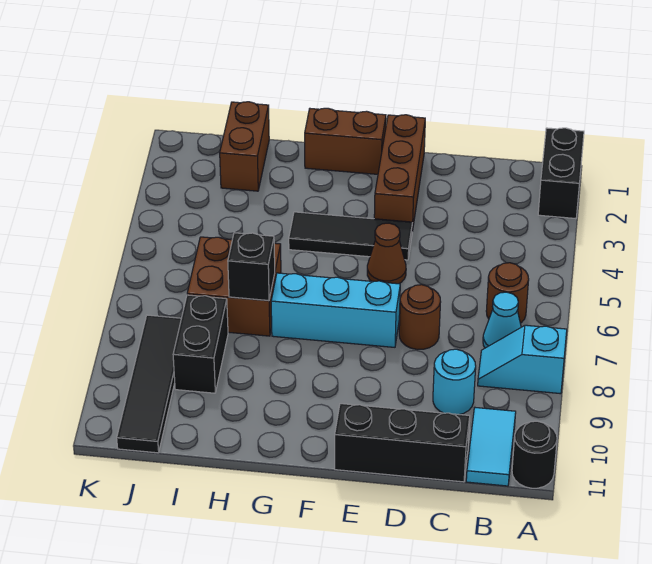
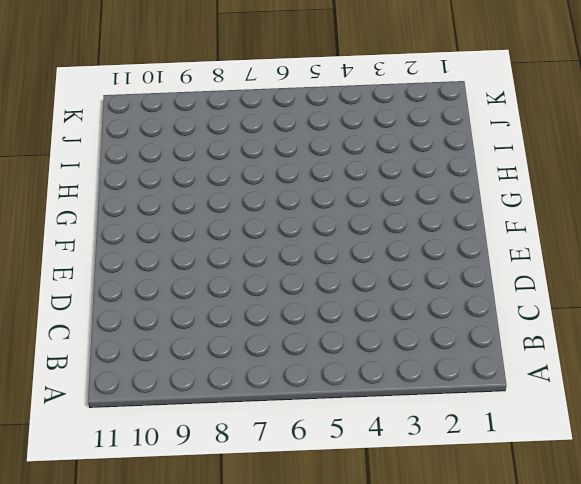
none -> black brick A1:A2 level 1
none -> cyan slope A8:B8 level 1 top A
none -> black round brick A11 level 1

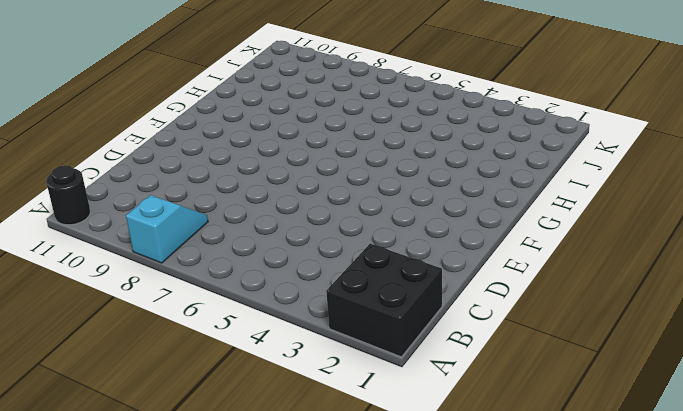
black brick A1:B2 level 1 -> black brick A1:A2 level 1
none -> brown round brick B6 level 1
none -> cyan cone B7 level 1
none -> cyan tile B10:B11 level 1

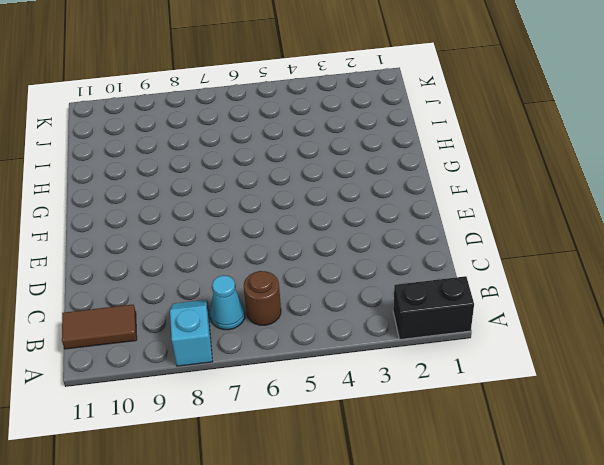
brown tile B10:B11 level 1 -> cyan tile B10:B11 level 1
none -> black round brick A11 level 1
none -> cyan round brick C9 level 1
none -> black brick C11:E11 level 1

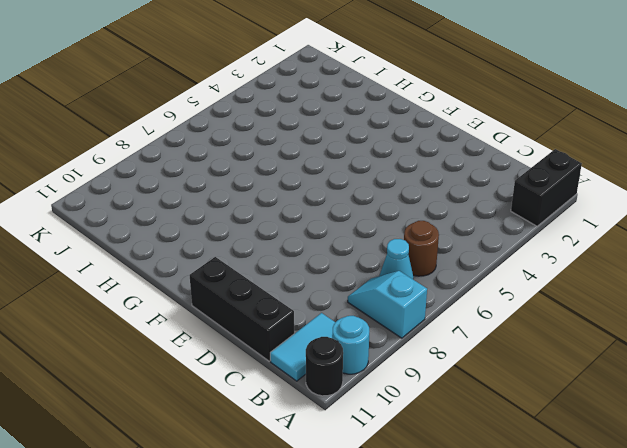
cyan round brick A10 level 1 -> cyan round brick C9 level 1
none -> brown round brick D7 level 1
none -> brown brick E1:E3 level 1
none -> black tile E4:G4 level 1

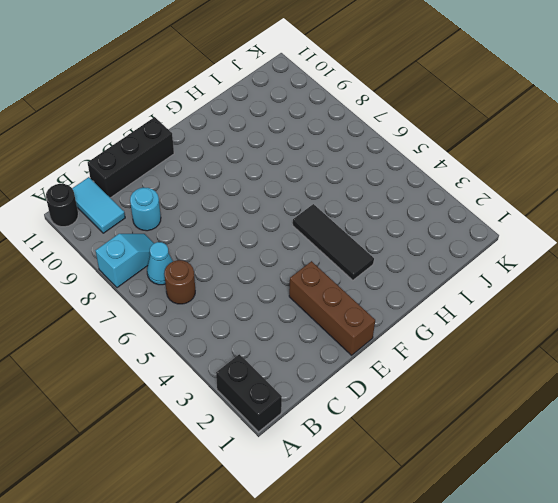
black tile G3:G5 level 1 -> black tile E4:G4 level 1
none -> brown round brick D7 level 1
none -> brown cone E5 level 1
none -> cyan brick E7:G7 level 1

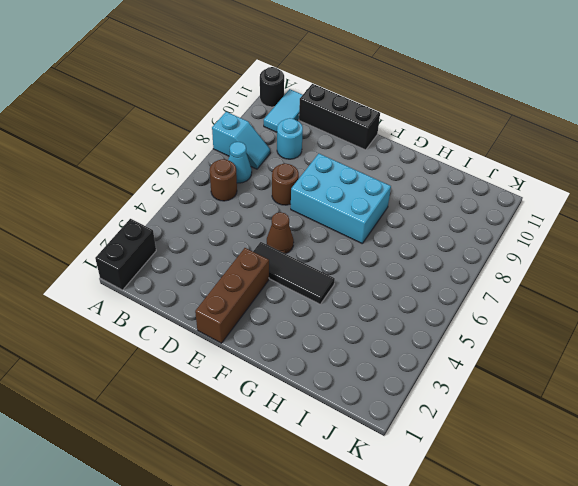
cyan brick E7:G8 level 1 -> cyan brick E7:G7 level 1
none -> brown brick F1:G1 level 1
none -> brown brick H6:I7 level 1
none -> brown brick I1:I2 level 1

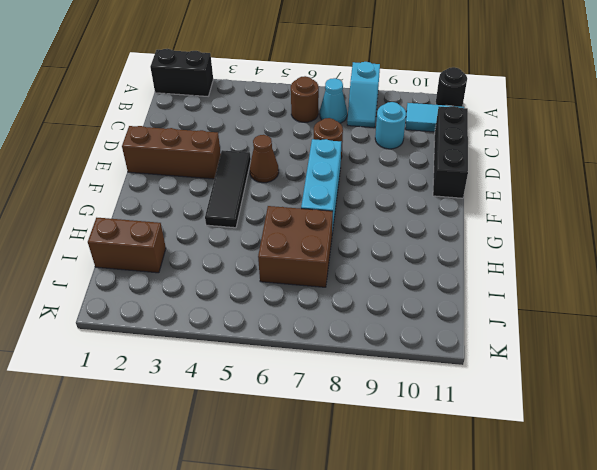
none -> brown brick F1:G1 level 1
none -> black brick I8:I9 level 1
none -> black tile J8:J11 level 1

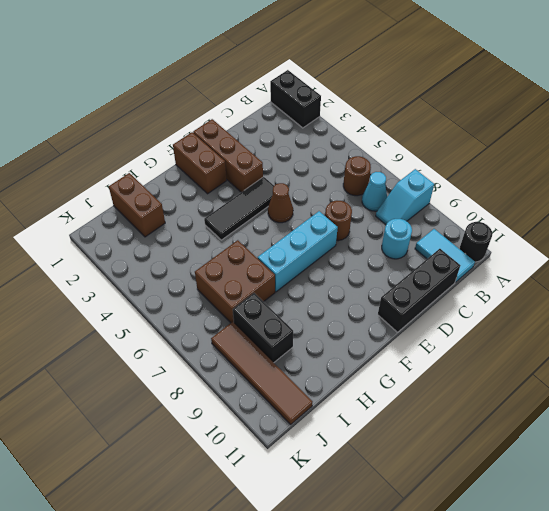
brown brick F1:F2 level 1 -> brown brick F1:G1 level 1
brown tile J8:J11 level 1 -> black tile J8:J11 level 1
none -> black brick H7 level 2

